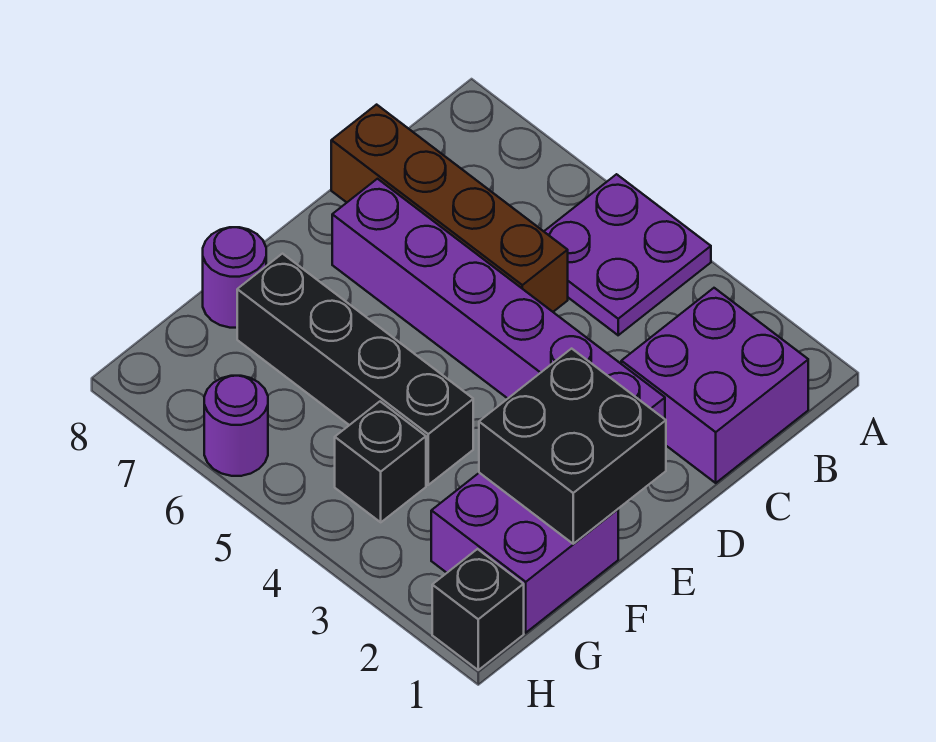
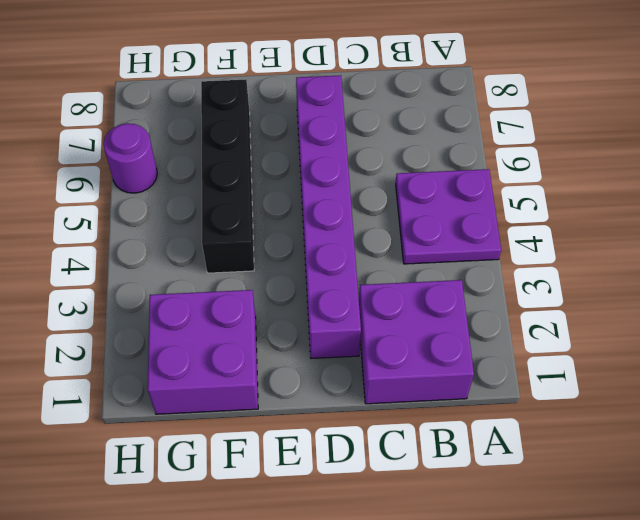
none -> brown brick C5:C8 level 1
none -> purple round brick F8 level 1

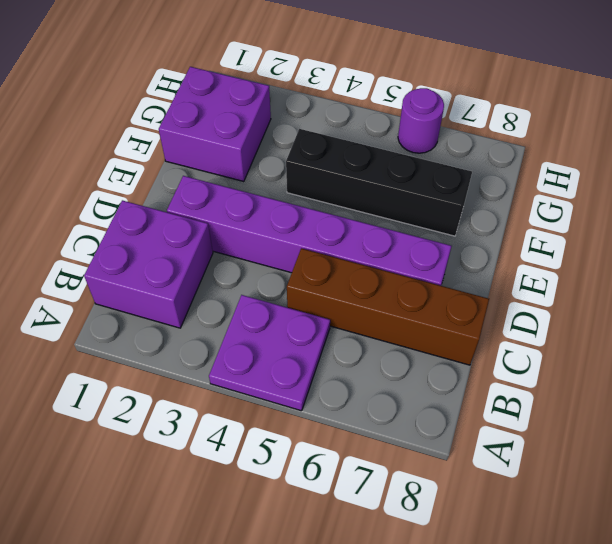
none -> purple round brick F8 level 1
none -> black brick G4 level 1

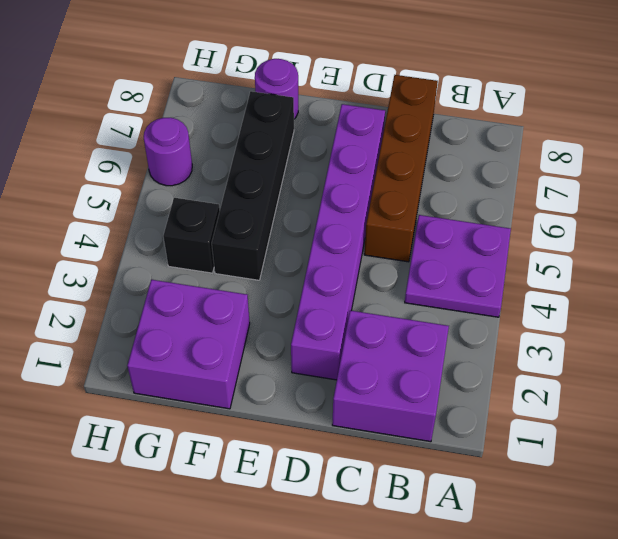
none -> black brick H1 level 1
none -> black brick E1:F2 level 2

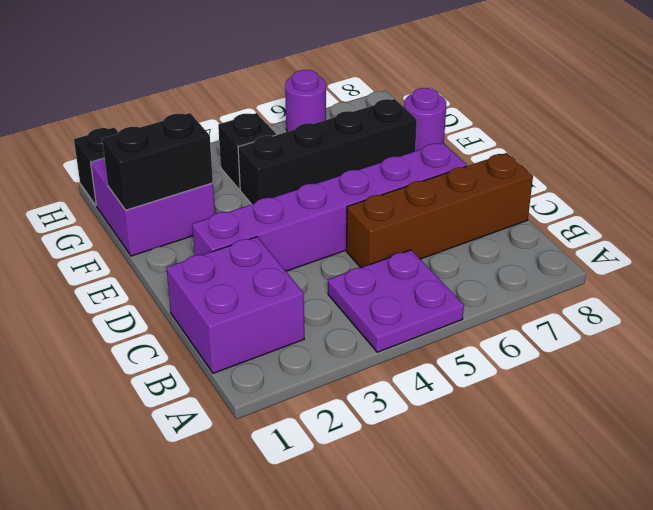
black brick F1:F2 level 2 -> black brick E1:F2 level 2

